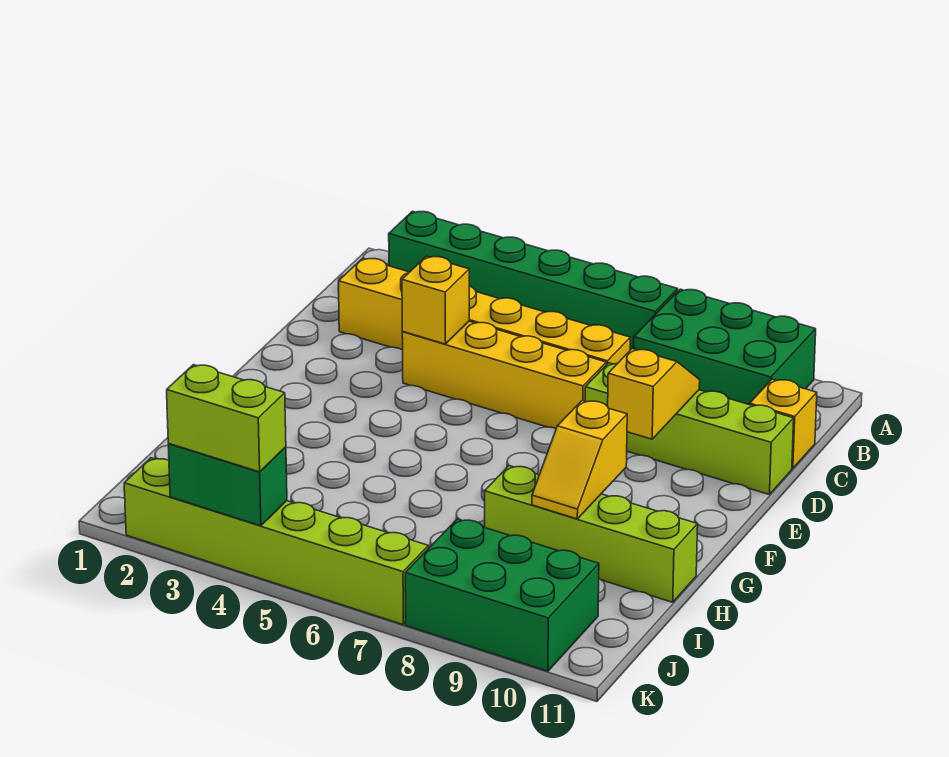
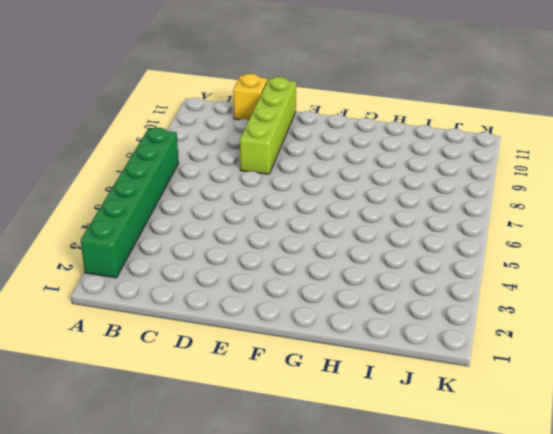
none -> green brick A8:B10 level 1
none -> yellow brick C2:C7 level 1
none -> yellow brick D4:D7 level 1

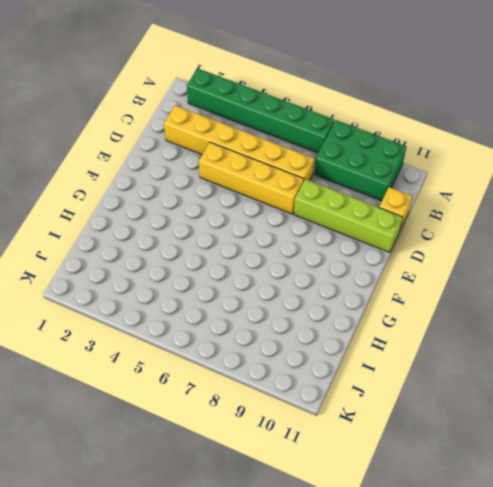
none -> lime brick H8:H11 level 1
none -> green brick J8:K10 level 1
none -> lime brick K2:K7 level 1

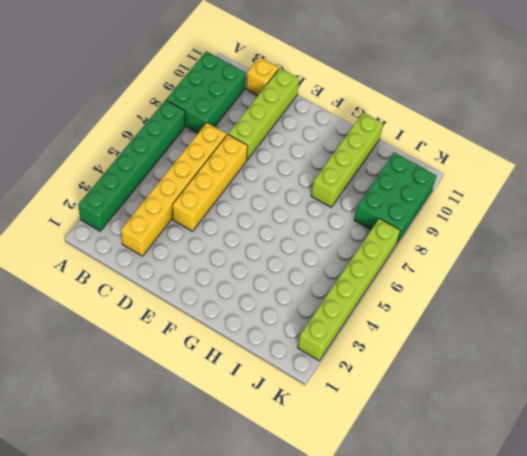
none -> yellow brick D4 level 2
none -> yellow slope D9:E9 level 2 top E
none -> yellow slope G9:H9 level 2 top G

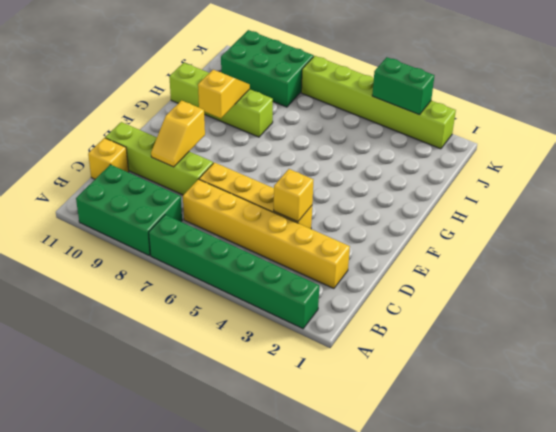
none -> lime brick K3:K4 level 3

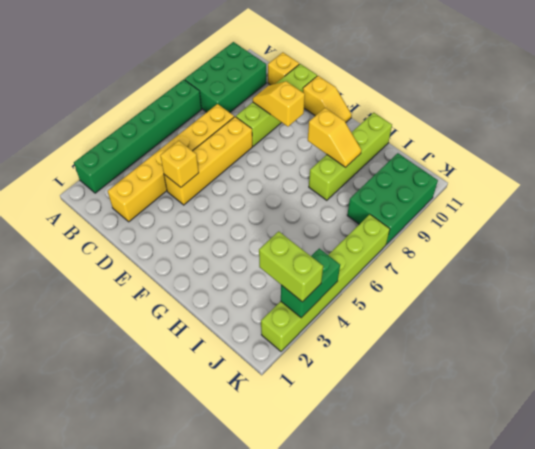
yellow slope E11:F11 level 1 top E -> none
lime brick J3:K3 level 3 -> lime brick K3:K4 level 3

